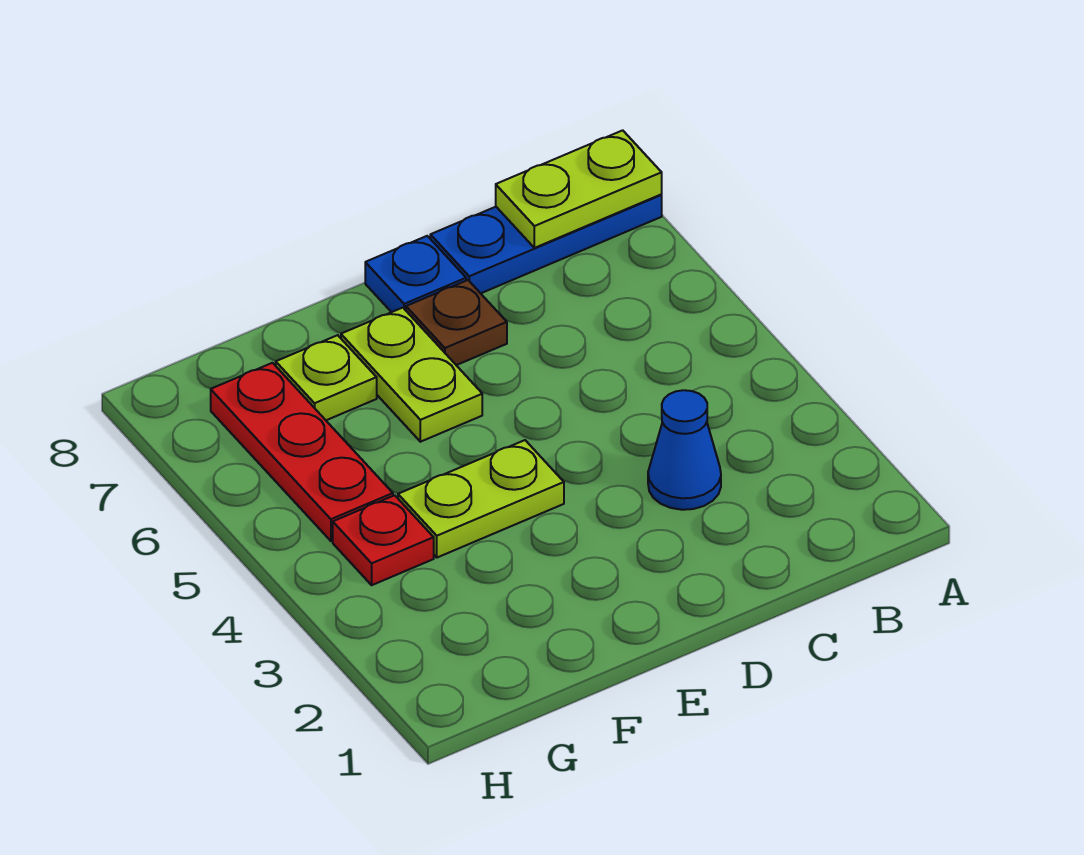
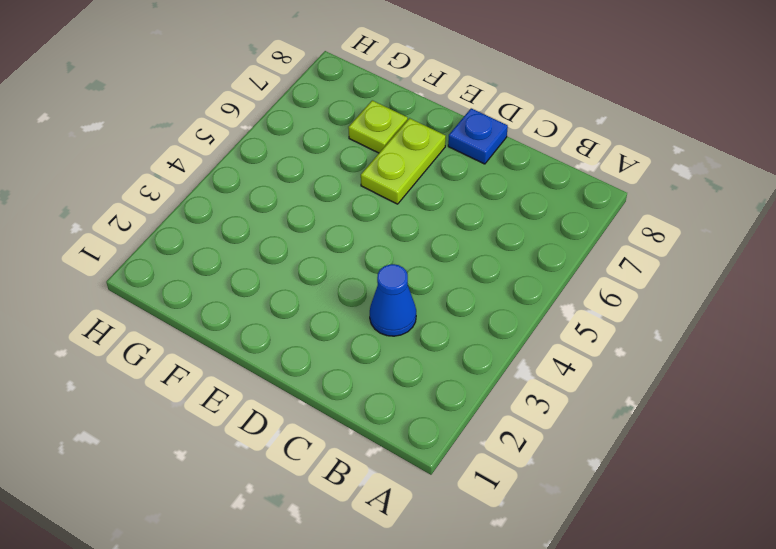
none -> blue plate A8:C8 level 1
none -> brown plate D7 level 1

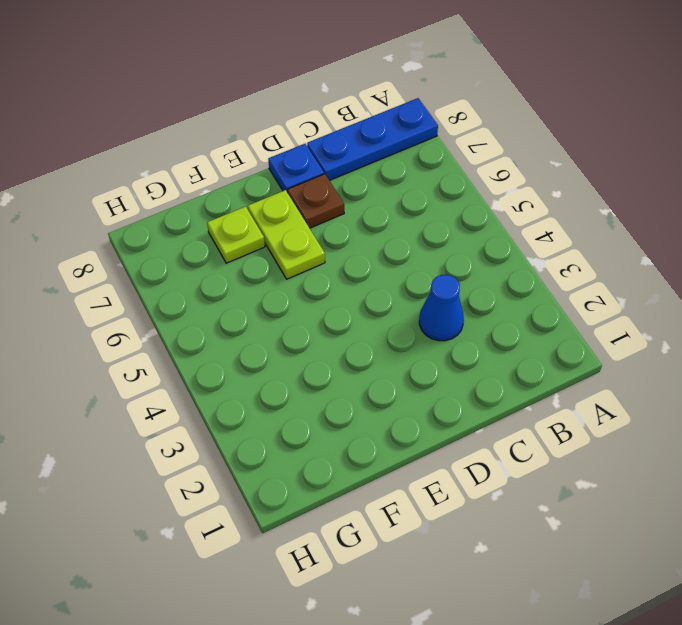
none -> lime plate E4:F4 level 1
none -> red plate G4 level 1

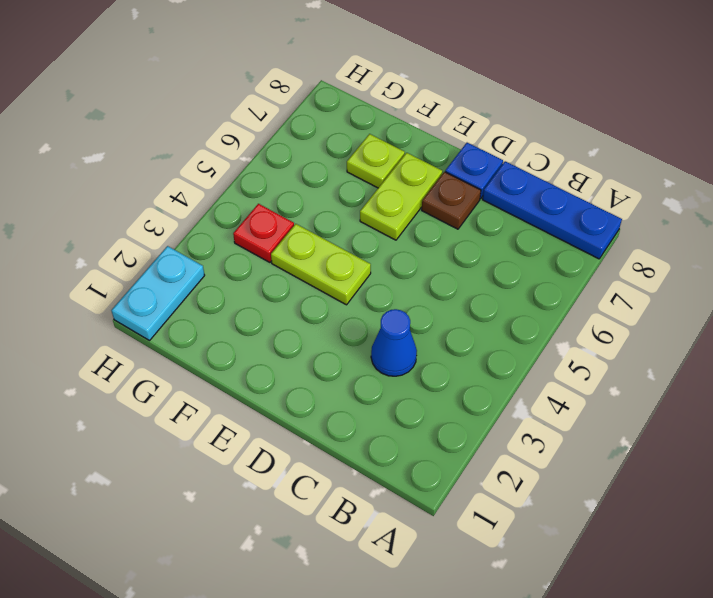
cyan plate H1:H2 level 1 -> none
none -> red plate G5:G7 level 1
none -> lime plate A8:B8 level 2

